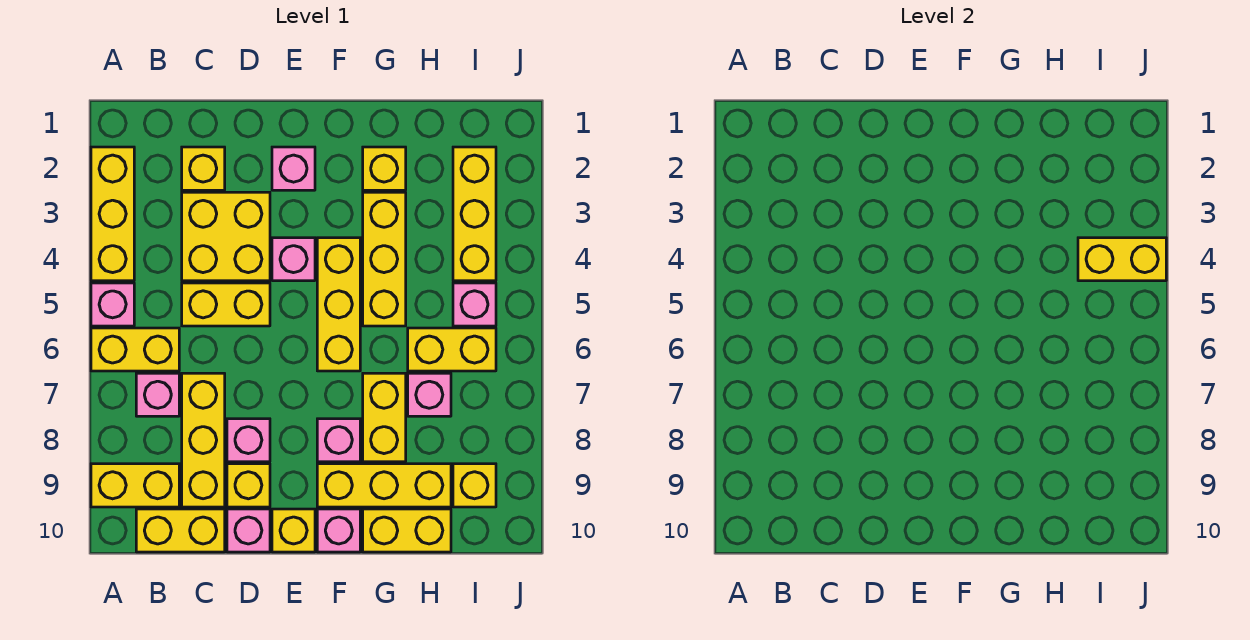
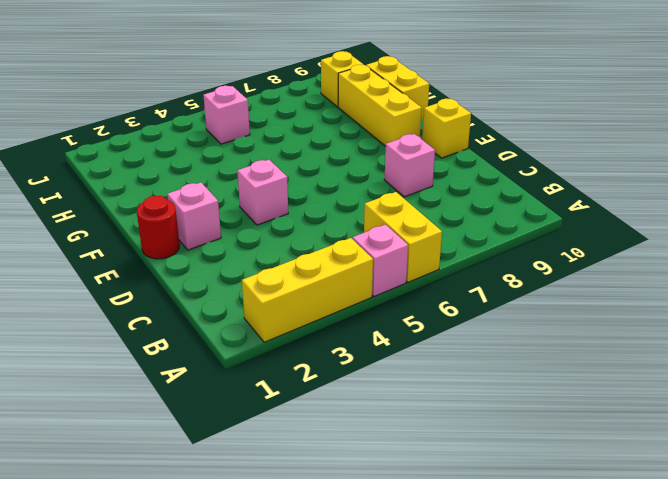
red round brick E1 level 1 -> none
none -> yellow brick A9:B9 level 1
none -> pink brick B7 level 1
none -> yellow brick B10:C10 level 1
none -> yellow brick C2 level 1

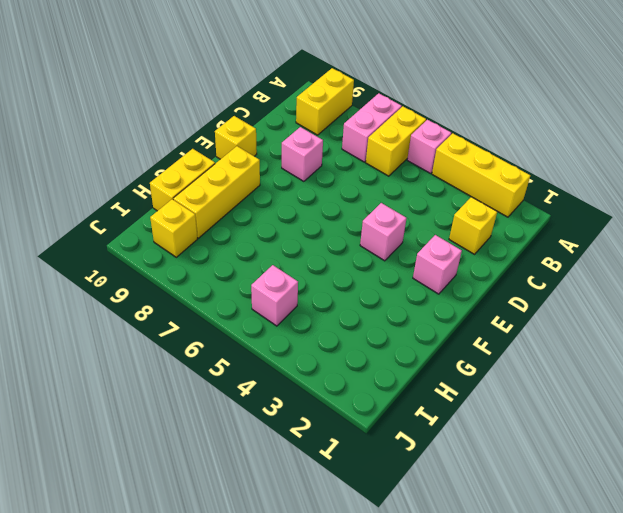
pink brick A7:B7 level 1 -> pink brick B7 level 1
none -> yellow brick B10:C10 level 1
none -> yellow brick C3:D4 level 1
none -> yellow brick C5:D5 level 1
none -> yellow brick C7:C9 level 1

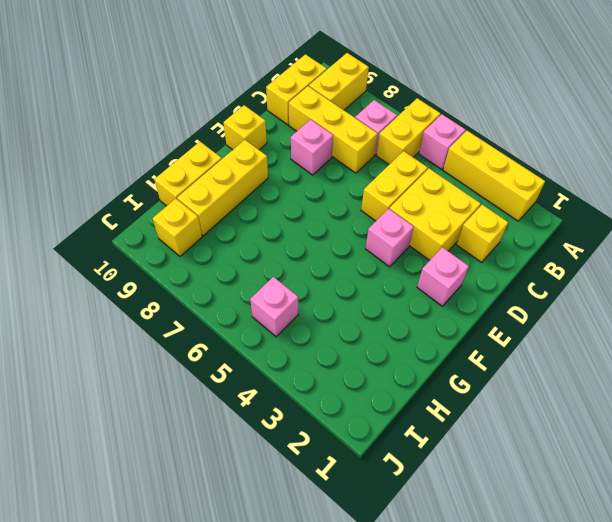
none -> yellow brick D9 level 1
none -> pink brick D10 level 1
none -> yellow brick F4:F6 level 1
none -> pink brick F8 level 1

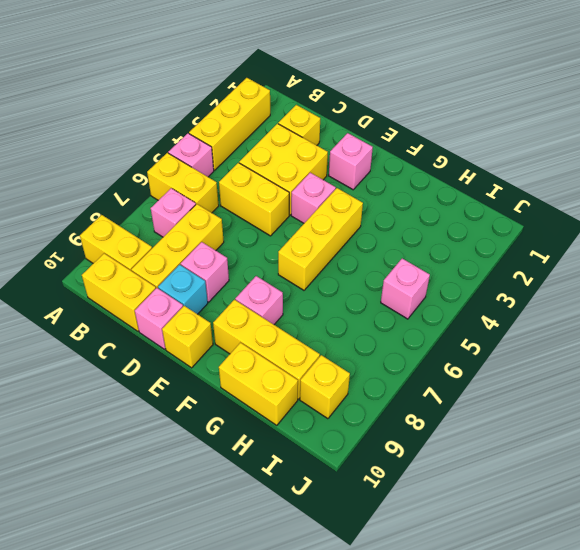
cyan brick D9 level 1 -> yellow brick D9 level 1
none -> pink brick F10 level 1
none -> yellow brick G2 level 1
none -> yellow brick G3:G5 level 1
none -> yellow brick G7:G8 level 1

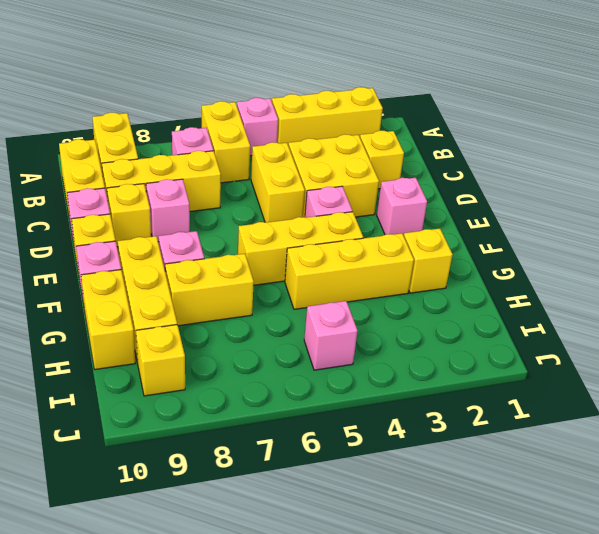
none -> yellow brick H6:I6 level 1
none -> pink brick H7 level 1
none -> yellow brick I2:I4 level 1
none -> yellow brick I4:J4 level 2

